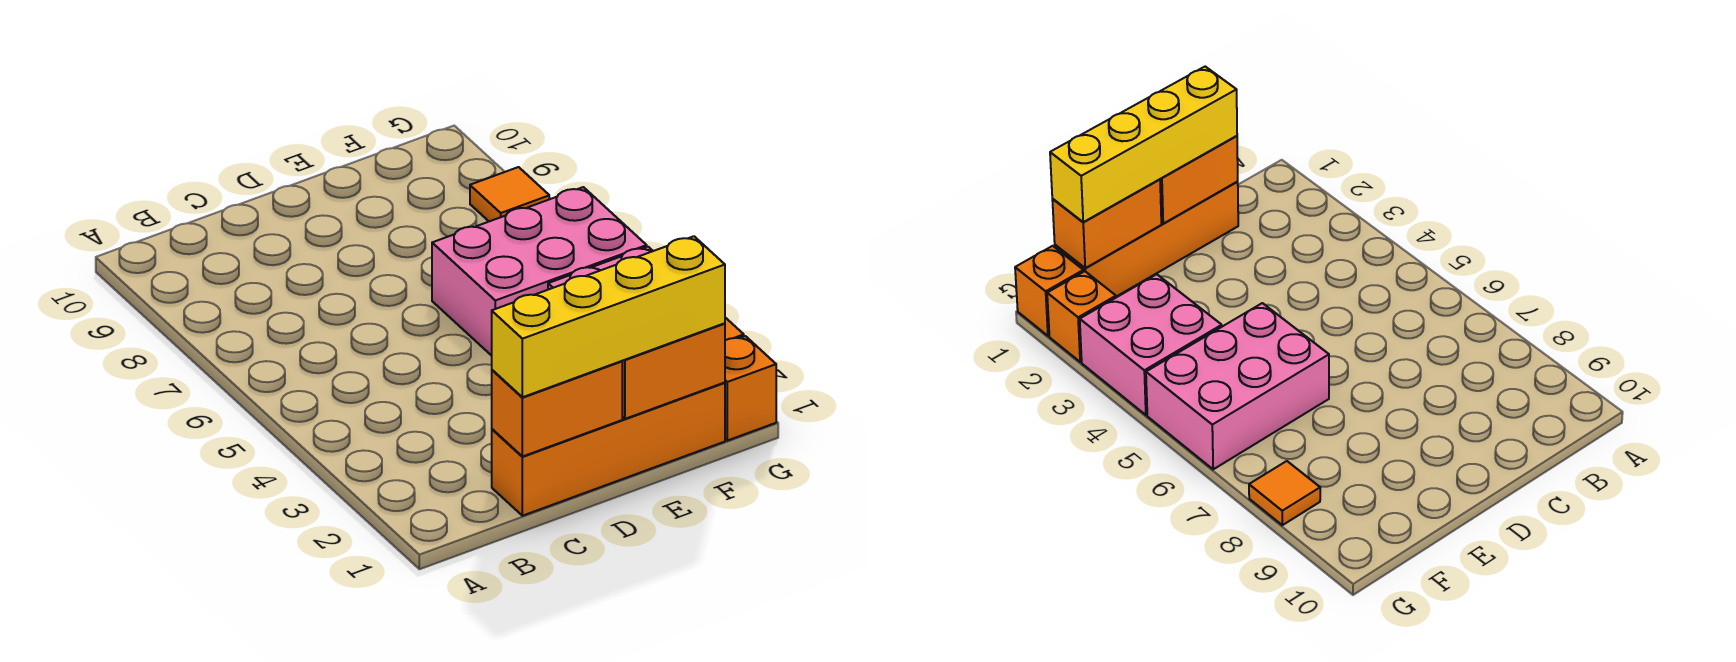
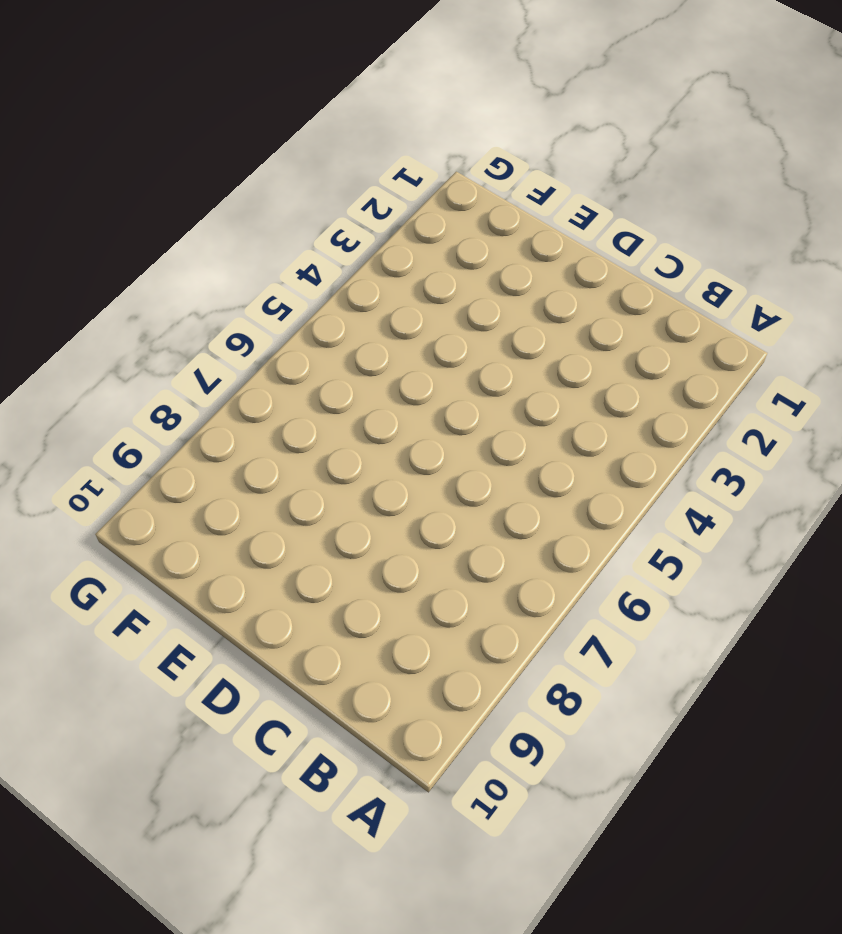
none -> orange brick C1:F1 level 1
none -> pink brick E5:G6 level 1

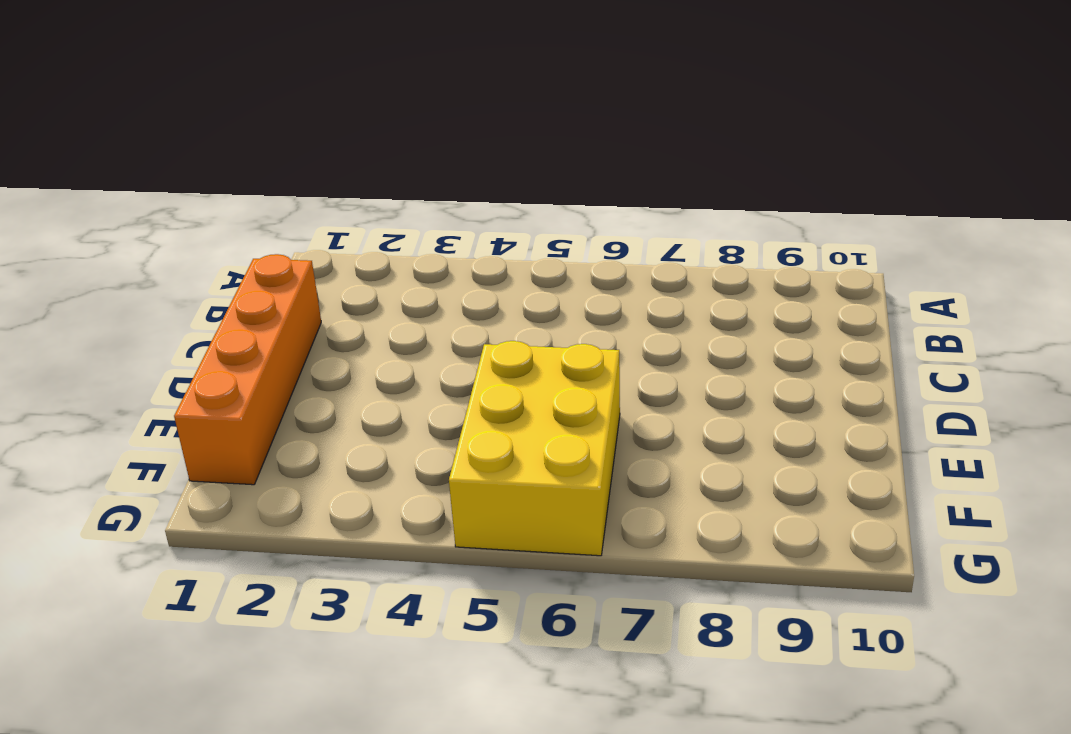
yellow brick E5:G6 level 1 -> pink brick E5:G6 level 1
none -> pink brick F3:G4 level 1
none -> orange brick G1 level 1

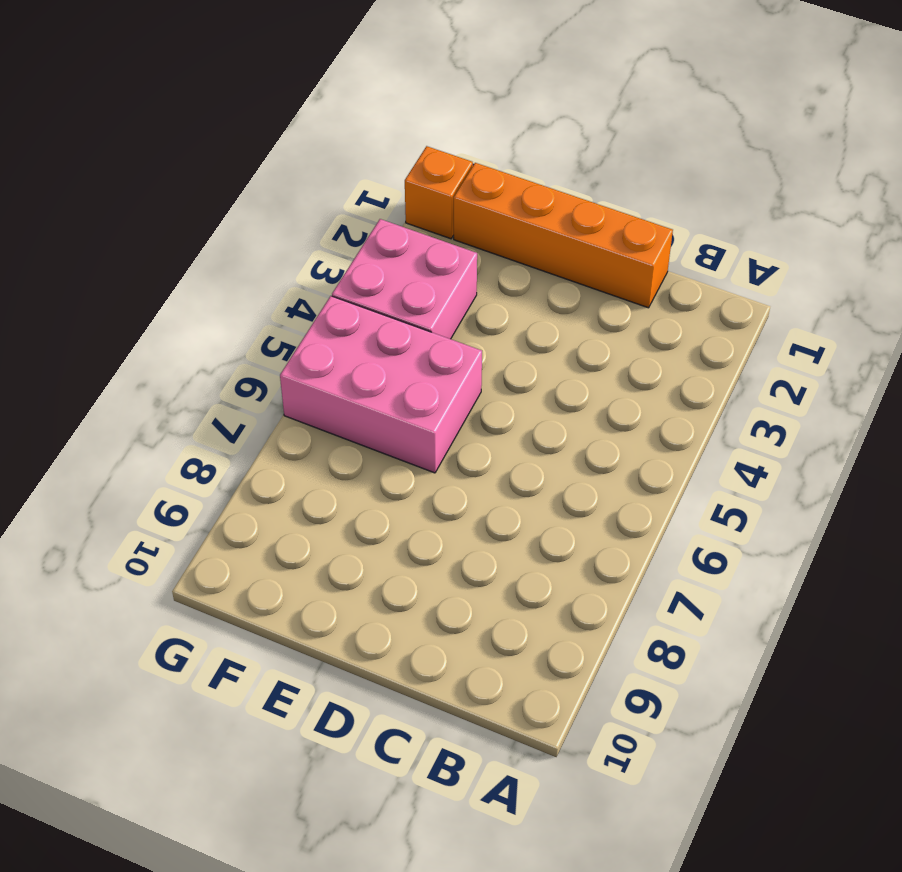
none -> orange brick G2 level 1
none -> orange tile G8 level 1

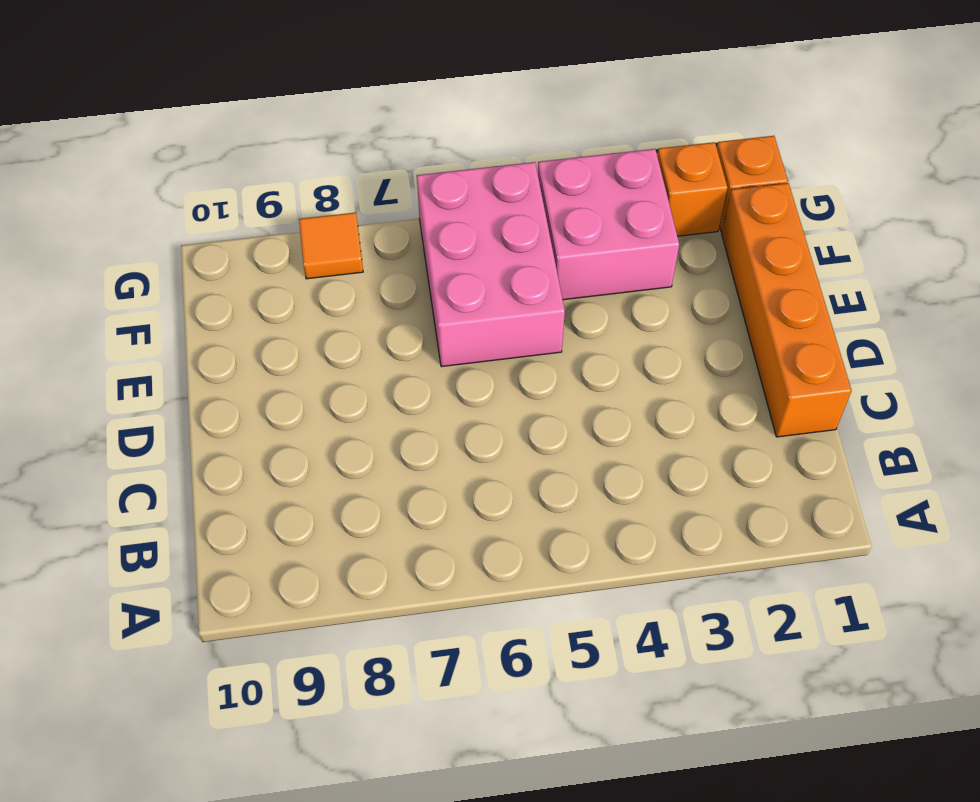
none -> orange brick C1:D1 level 2
none -> orange brick E1:F1 level 2

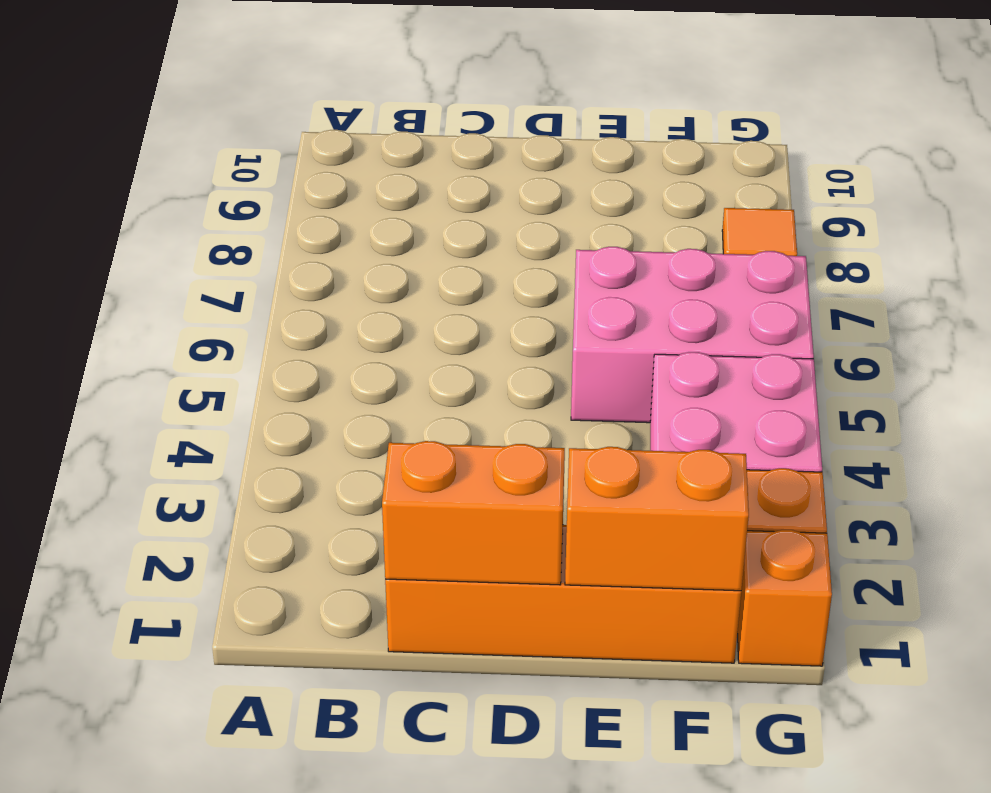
none -> yellow brick C1:F1 level 3

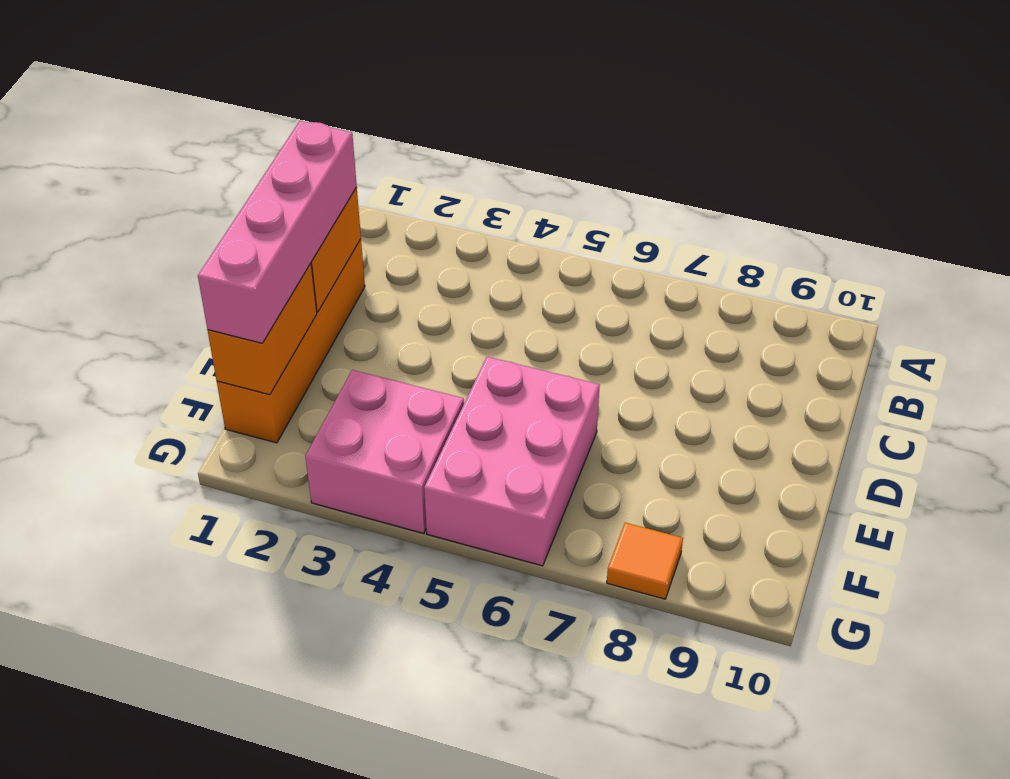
pink brick C1:F1 level 3 -> yellow brick C1:F1 level 3
none -> orange brick G1 level 1
none -> orange brick G2 level 1

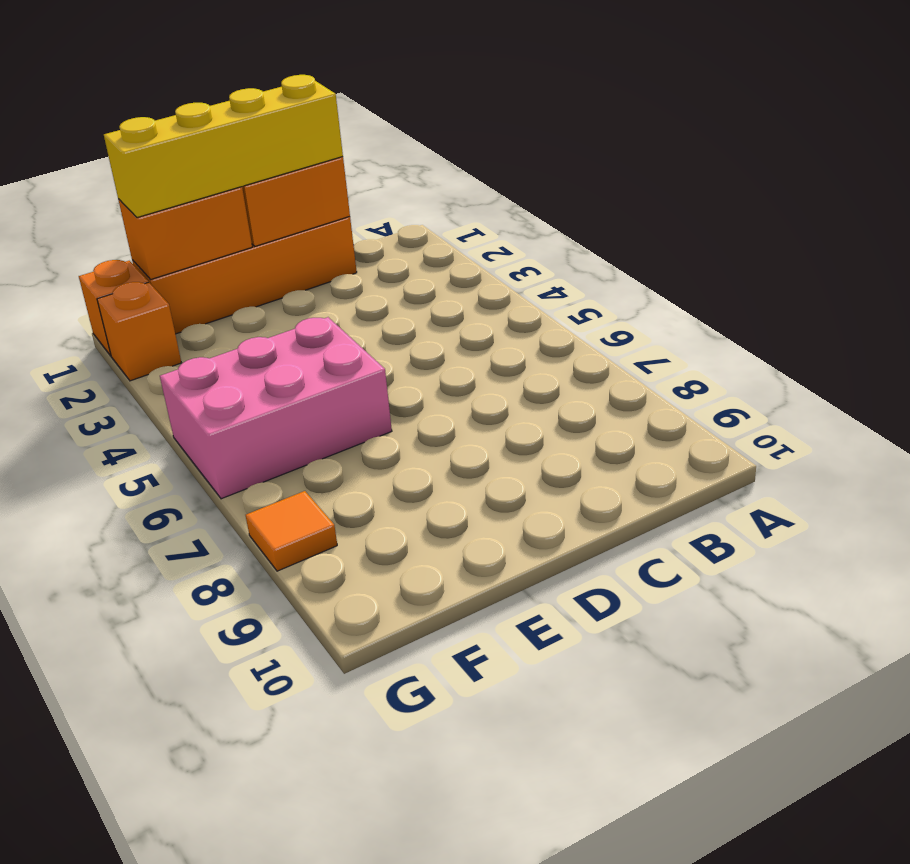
none -> pink brick F3:G4 level 1

